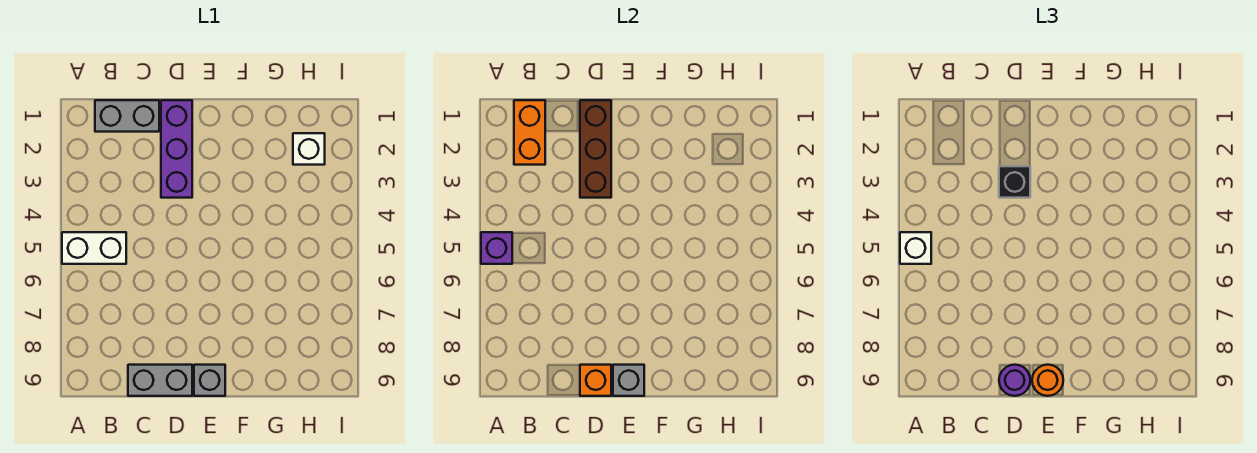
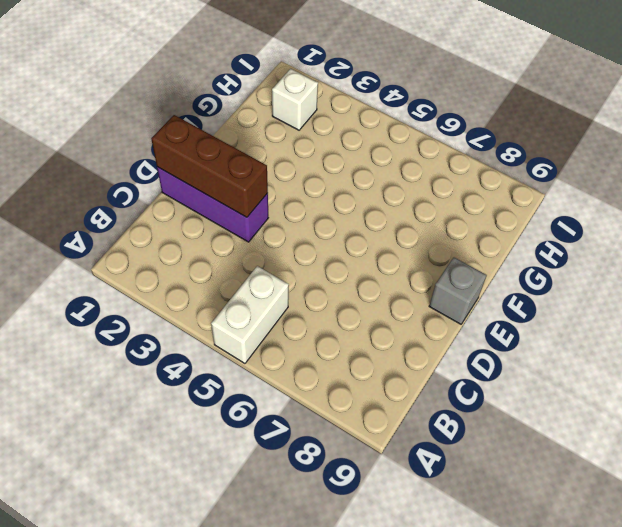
none -> grey brick B1:C1 level 1
none -> grey brick C9:D9 level 1
none -> purple brick A5 level 2

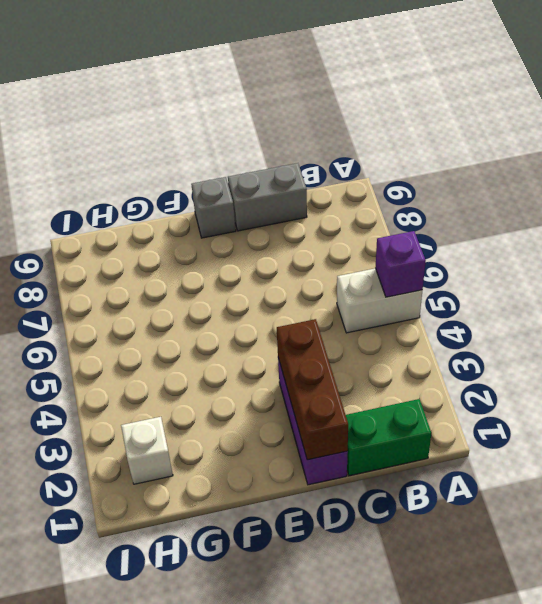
green brick B1:C1 level 1 -> grey brick B1:C1 level 1
none -> orange brick B1:B2 level 2
none -> orange brick D9 level 2
none -> grey brick E9 level 2

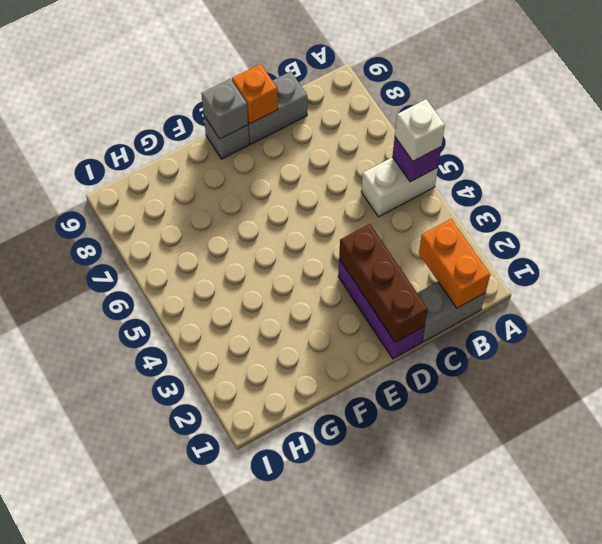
none -> white brick H2 level 1
none -> black brick D3 level 3
none -> purple round brick D9 level 3

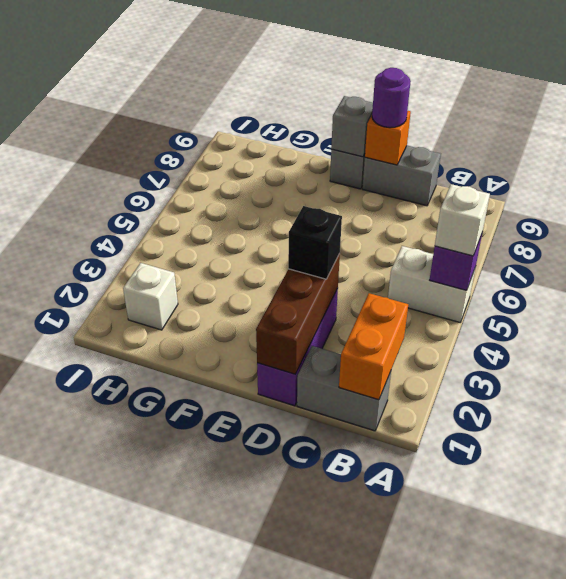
none -> orange round brick E9 level 3

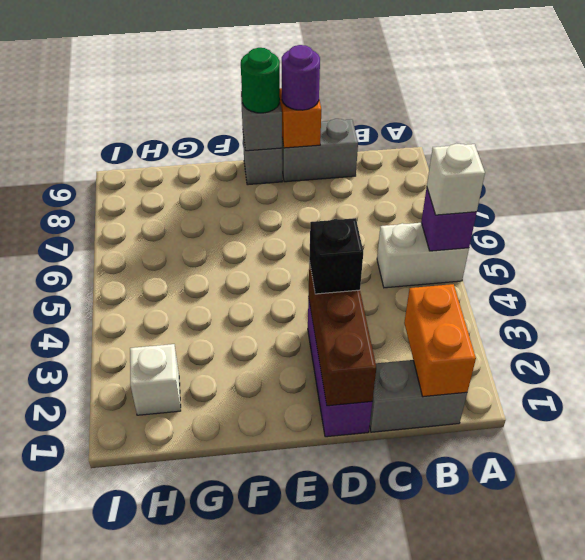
green round brick E9 level 3 -> orange round brick E9 level 3

